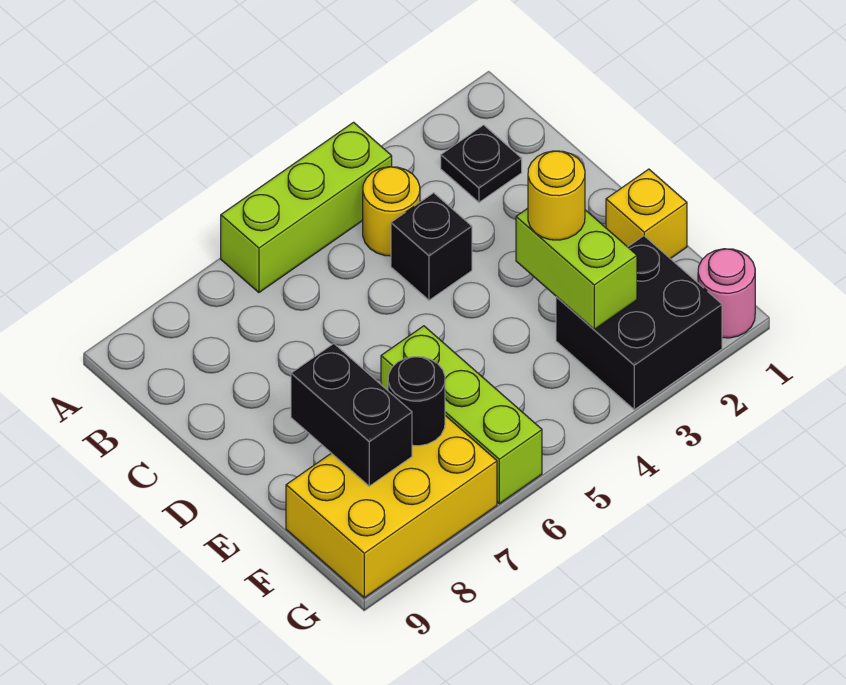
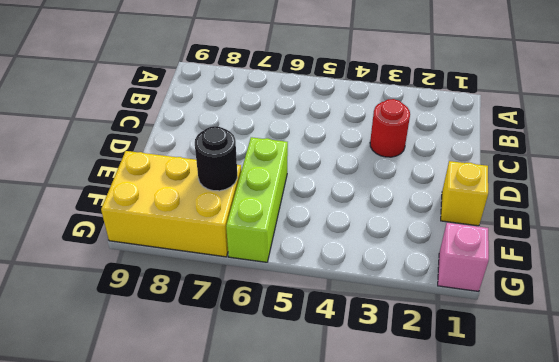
red round brick C3 level 1 -> none
pink brick G1 level 1 -> pink round brick G1 level 1
none -> lime brick A4:A6 level 1
none -> black plate B2 level 1
none -> yellow round brick B4 level 1

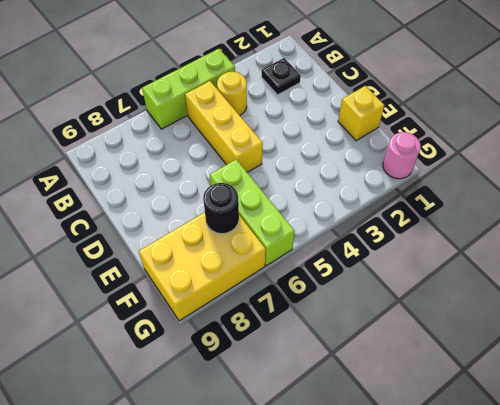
yellow brick B5:D5 level 1 -> none
none -> black brick C4 level 1
none -> black brick F2:G3 level 1
none -> lime brick E3:F3 level 2

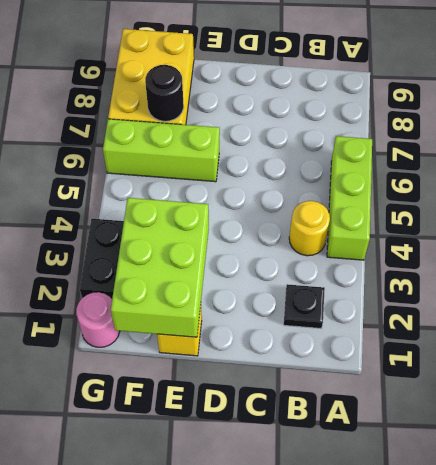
lime brick E1:F3 level 2 -> lime brick E3:F3 level 2
none -> black brick C4 level 1
none -> black brick E8:F8 level 2
none -> yellow round brick E3 level 3

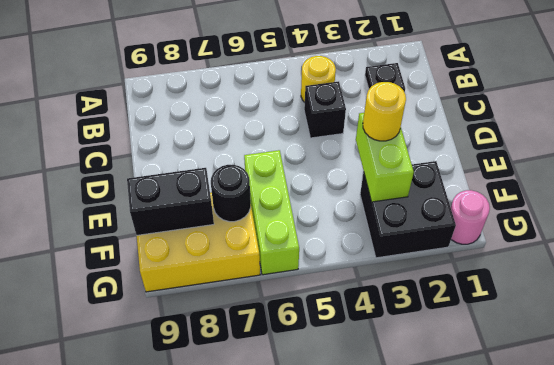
black brick F8:F9 level 2 -> black brick E8:F8 level 2
none -> lime brick A4:A6 level 1
none -> yellow brick E1 level 1

